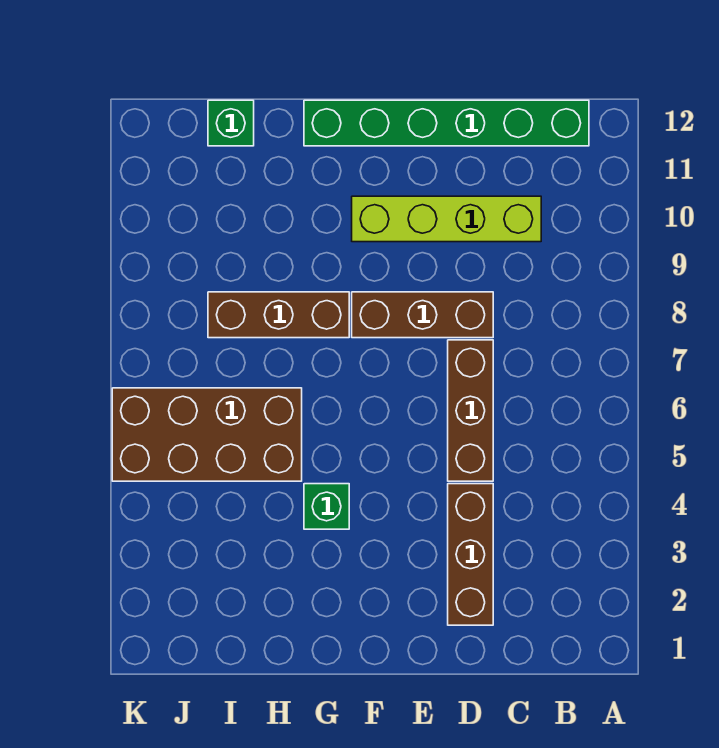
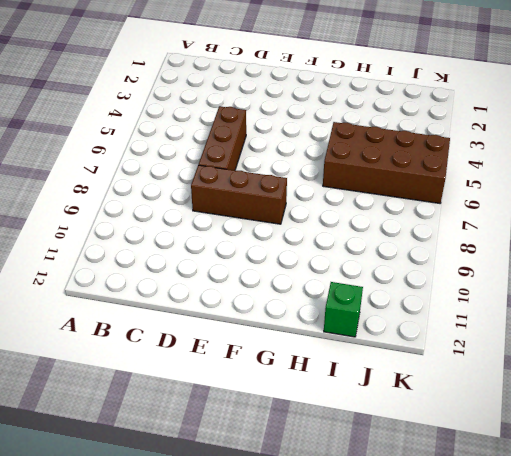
none -> green brick B12:G12 level 1
none -> lime brick C10:F10 level 1

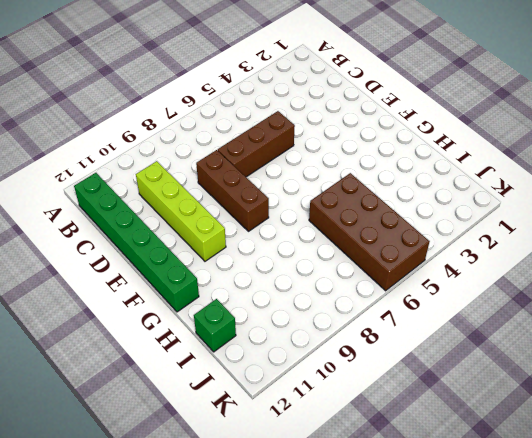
none -> brown brick D2:D4 level 1
none -> green brick G4 level 1

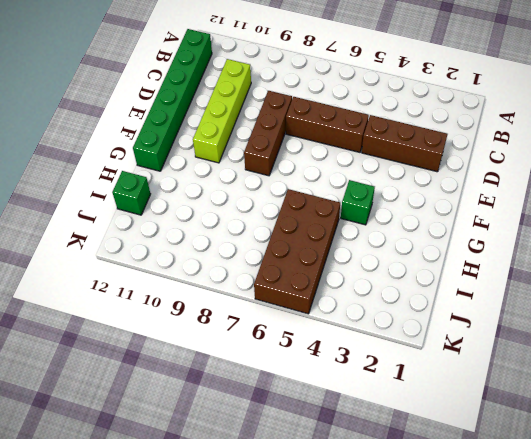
none -> brown brick G8:I8 level 1

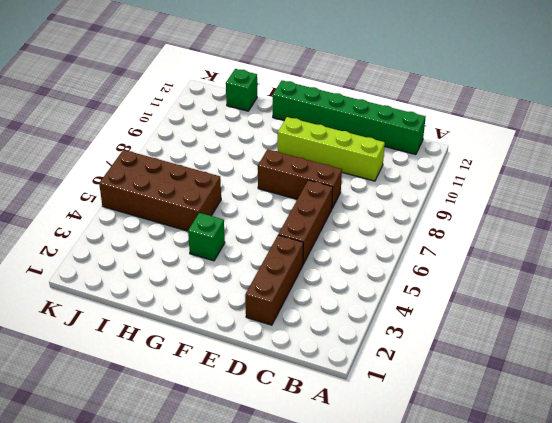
none -> brown brick G8:I8 level 1

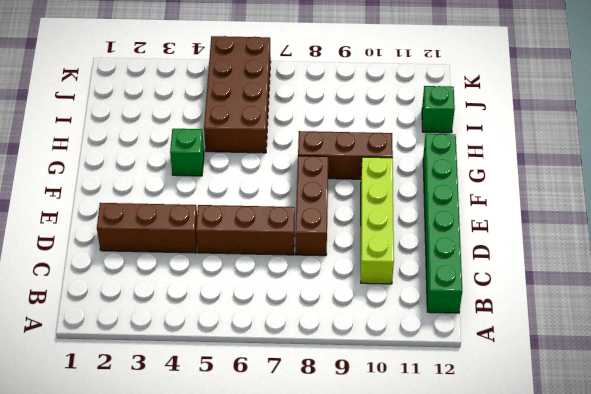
brown brick G8:G10 level 1 -> brown brick G8:I8 level 1

